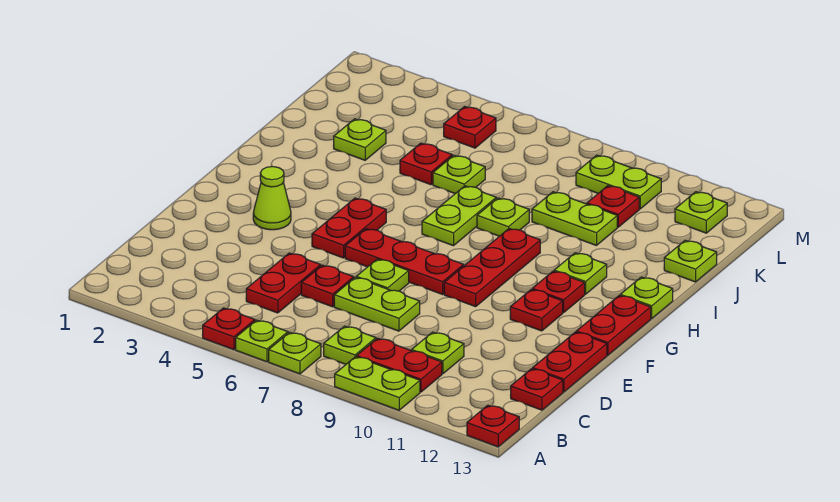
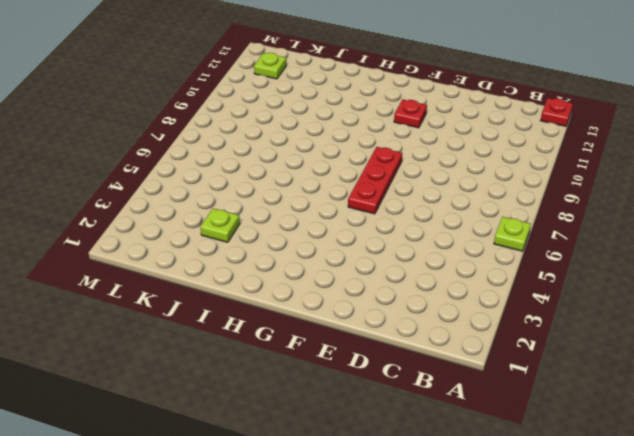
none -> red plate A5 level 1
none -> lime plate A7 level 1
none -> lime plate A9:A10 level 1
none -> lime plate B8 level 1

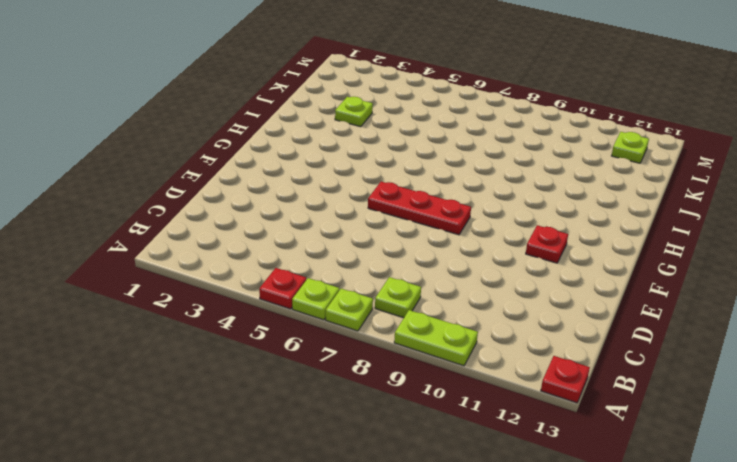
none -> red plate B9:B10 level 1
none -> red plate C5:D5 level 1
none -> lime plate C10 level 1
none -> red plate C13 level 1

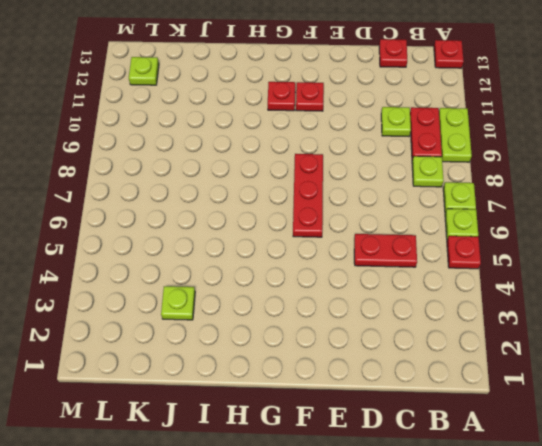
none -> red plate D6 level 1
none -> lime plate D7:D8 level 1
none -> red plate D13:E13 level 1
none -> lime plate E7 level 1

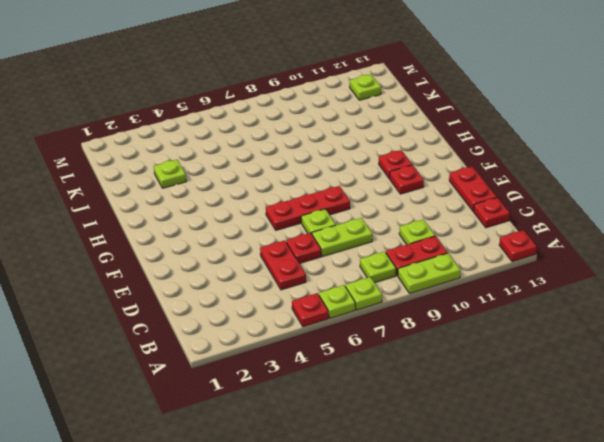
none -> lime cone F3 level 1
none -> red plate F5:G5 level 1
none -> red plate F9:H9 level 1
none -> red plate F13:G13 level 1

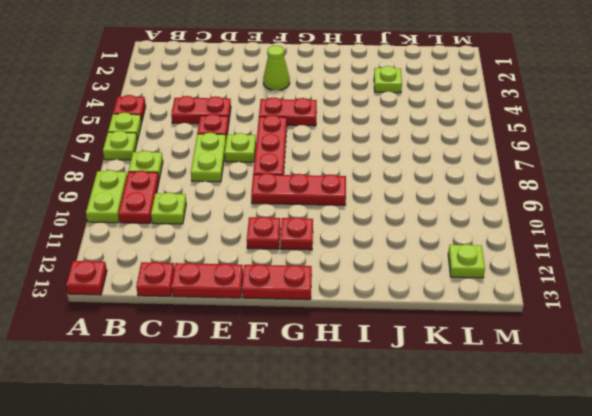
none -> lime plate H7:I7 level 1
none -> lime plate H11 level 1
none -> lime plate H13 level 1
none -> lime plate I8 level 1

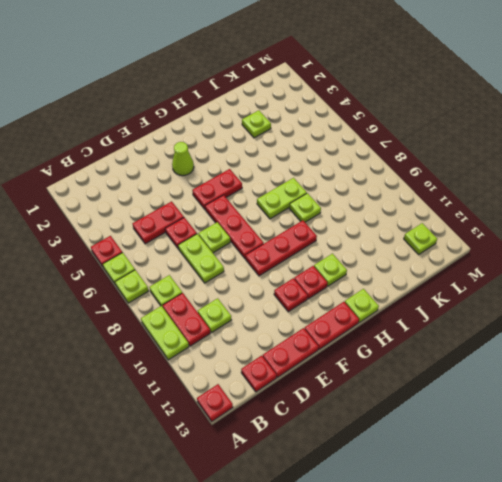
none -> red plate J5 level 1
none -> lime plate J6 level 1
none -> lime plate J9:J10 level 1
none -> lime plate J13 level 1

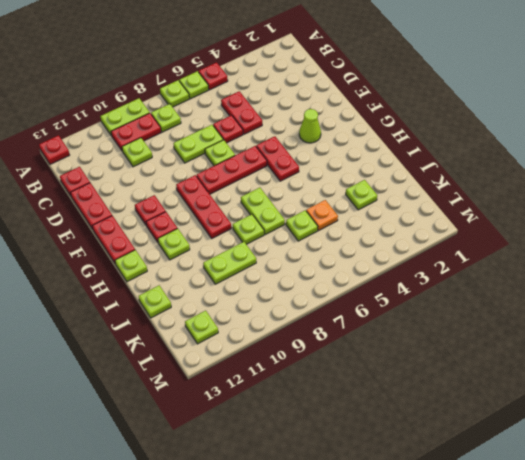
orange plate J5 level 1 -> red plate J5 level 1
none -> red plate K10 level 1
none -> red plate L5 level 1
none -> lime plate L9:L10 level 1

